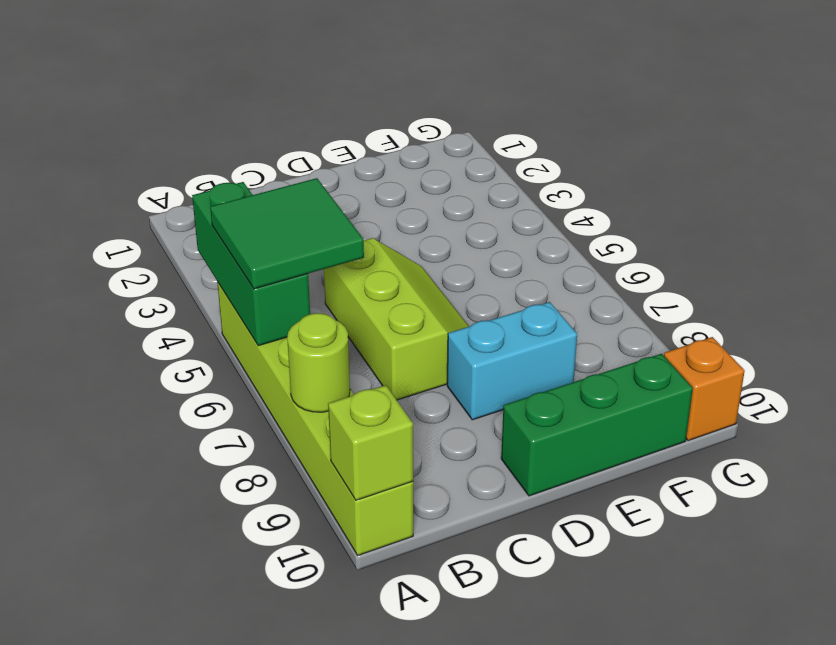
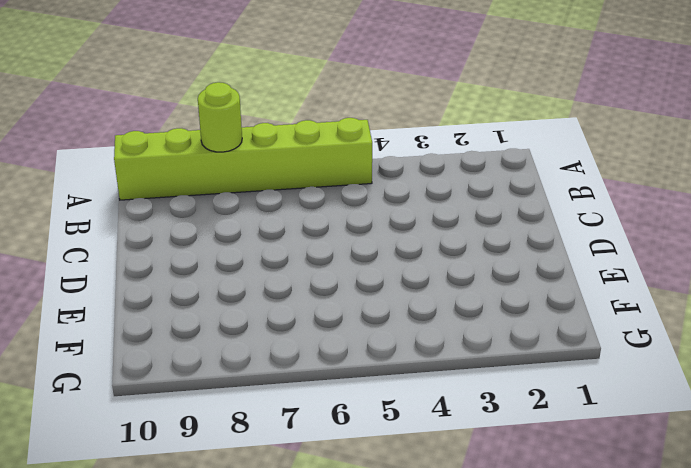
none -> lime slope C5:D7 level 1 top C
none -> cyan brick D8:E8 level 1

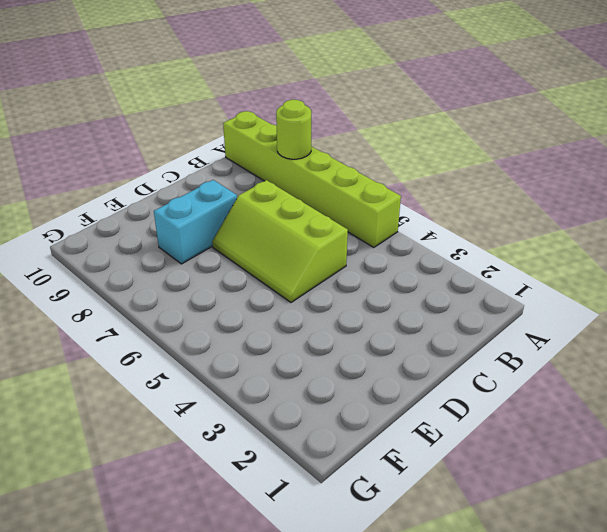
none -> green brick D10:F10 level 1
none -> orange brick G10 level 1

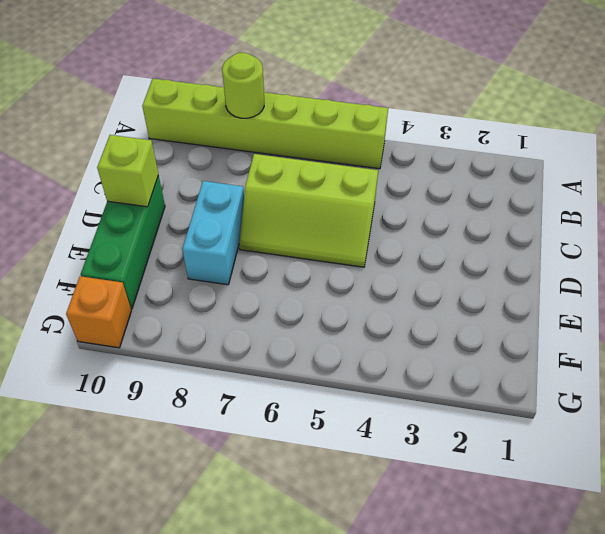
lime brick D10 level 2 -> lime brick A10 level 2
none -> green brick A4:A6 level 2
none -> green tile A5:B6 level 3

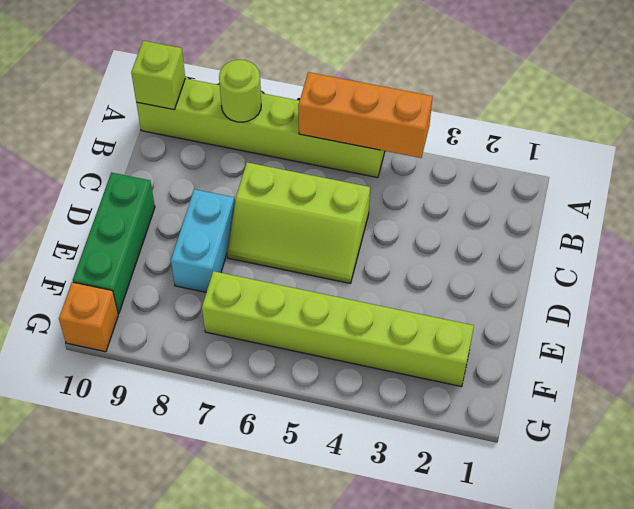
orange brick A4:A6 level 2 -> green brick A4:A6 level 2
lime brick F2:F7 level 1 -> none
none -> green tile A5:B6 level 3

